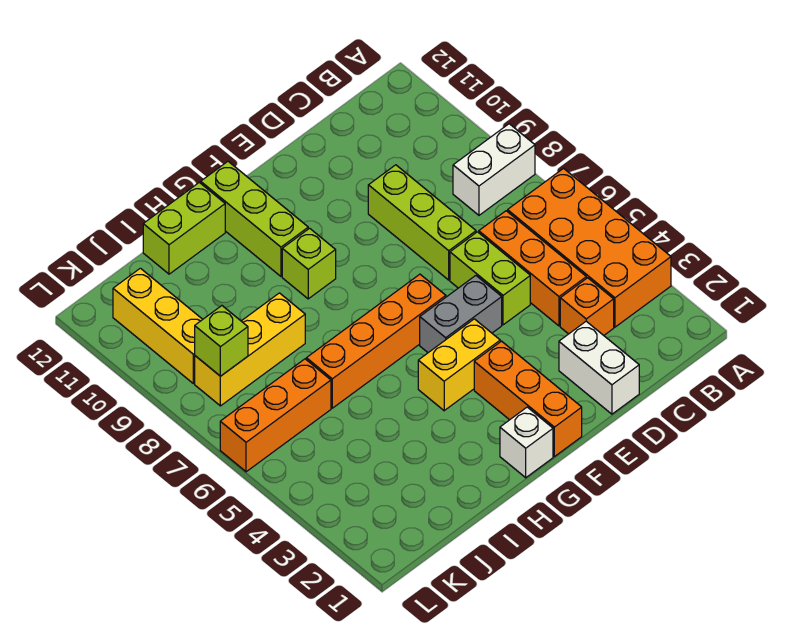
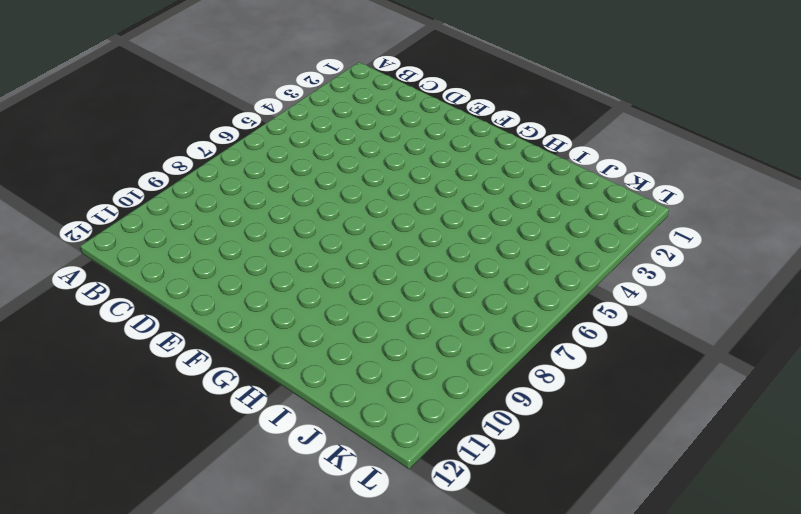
none -> orange brick A3:B6 level 1
none -> white brick A8:B8 level 1
none -> orange brick C3 level 1

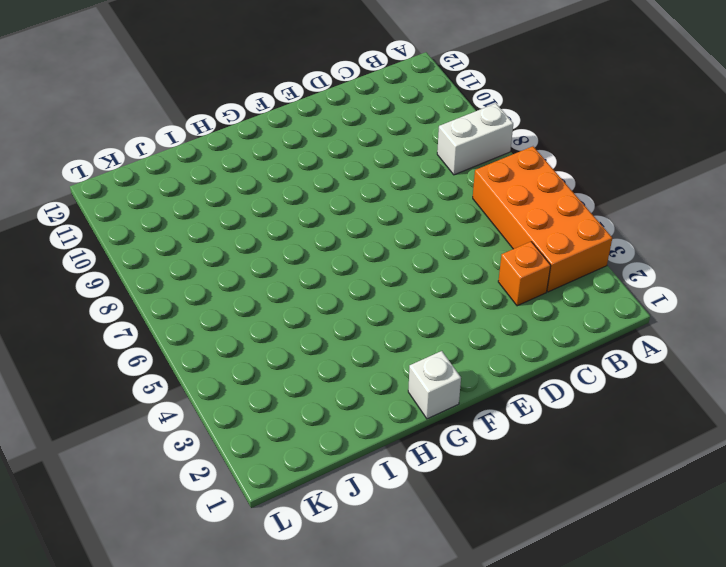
none -> orange brick C4:C6 level 1
none -> white brick D1:D2 level 1
none -> lime brick D5:D6 level 1

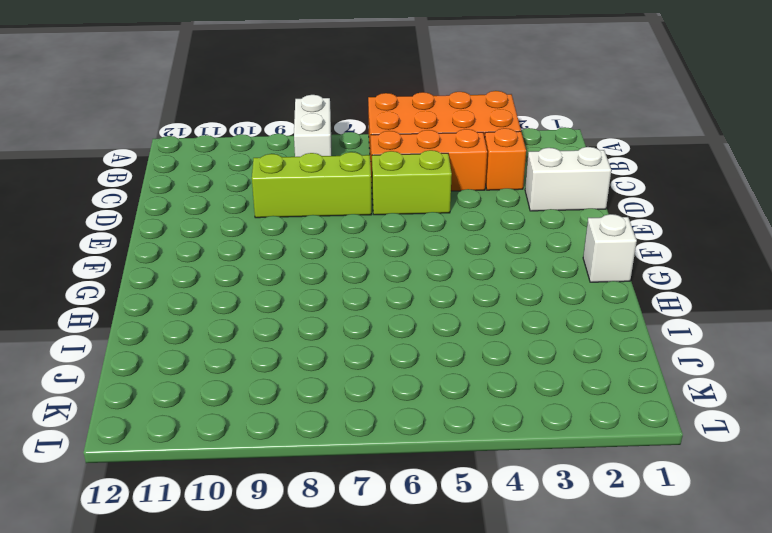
none -> grey brick E5:F5 level 1
none -> orange brick F1:F3 level 1
none -> yellow brick F4:G4 level 1

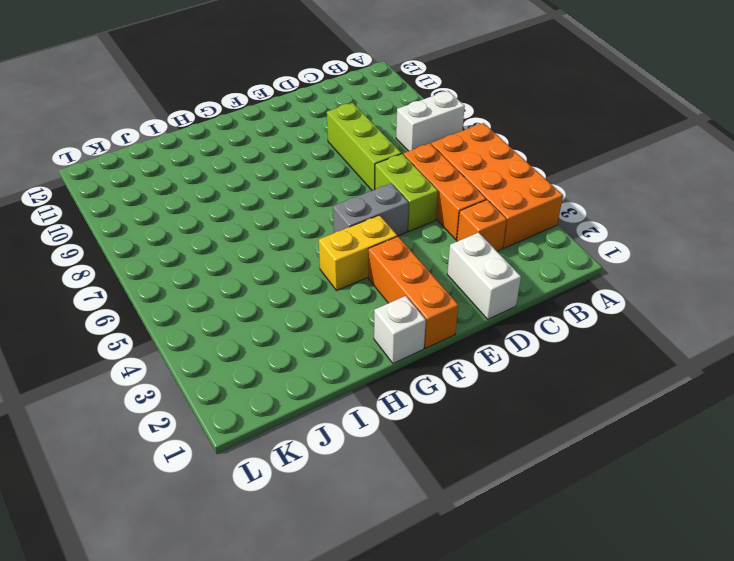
none -> orange brick F6:I6 level 1
none -> lime brick G9 level 1
none -> lime brick G10:G12 level 1

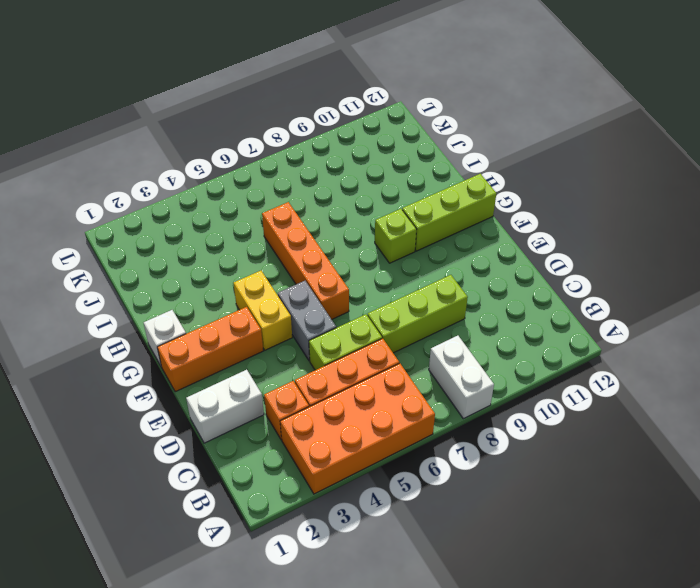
none -> lime brick H12:I12 level 1
none -> yellow brick I8:K8 level 1
none -> orange brick J6:L6 level 1

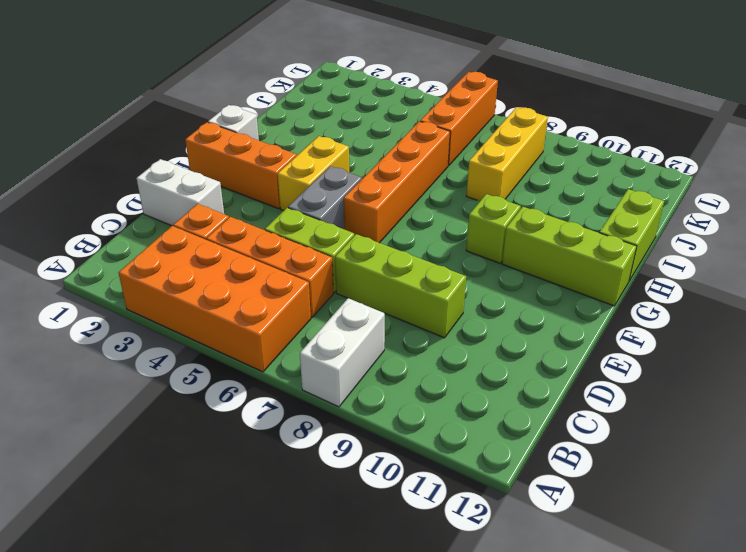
none -> yellow brick K9:K11 level 1
none -> lime brick K8 level 2

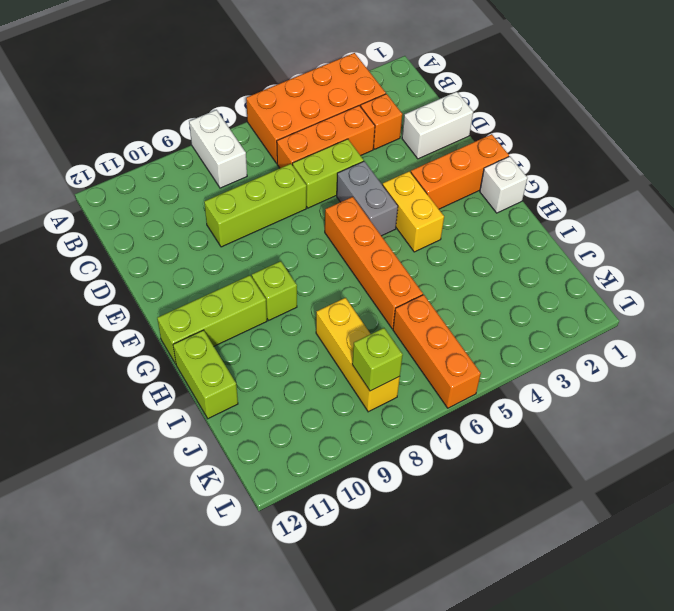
none -> yellow brick K9:K11 level 1

